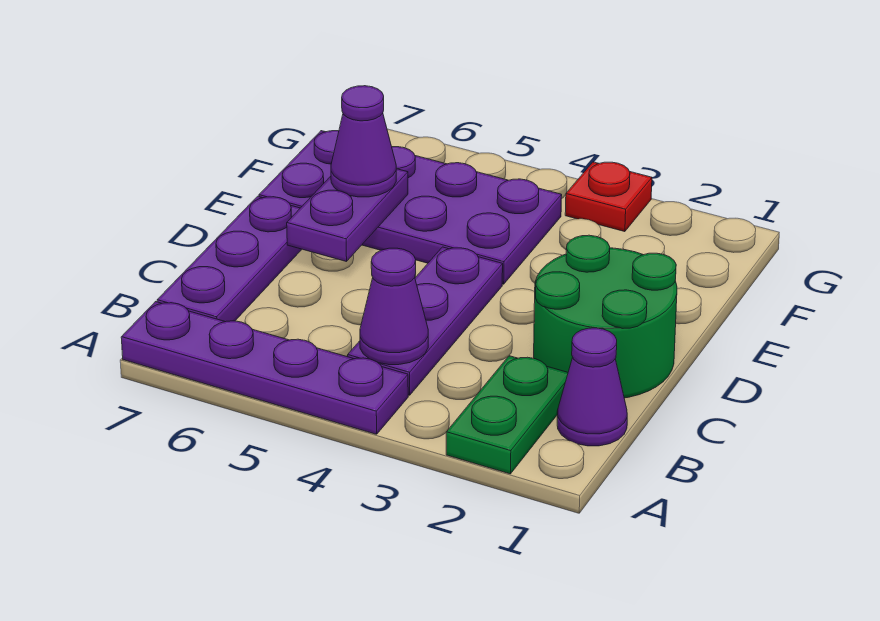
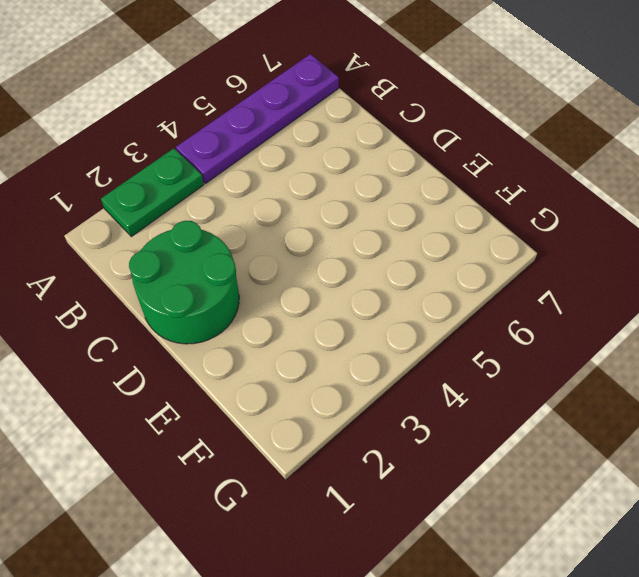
green plate A2:A3 level 1 -> green plate A2:B2 level 1
none -> purple cone B1 level 1
none -> purple plate B4:D4 level 1

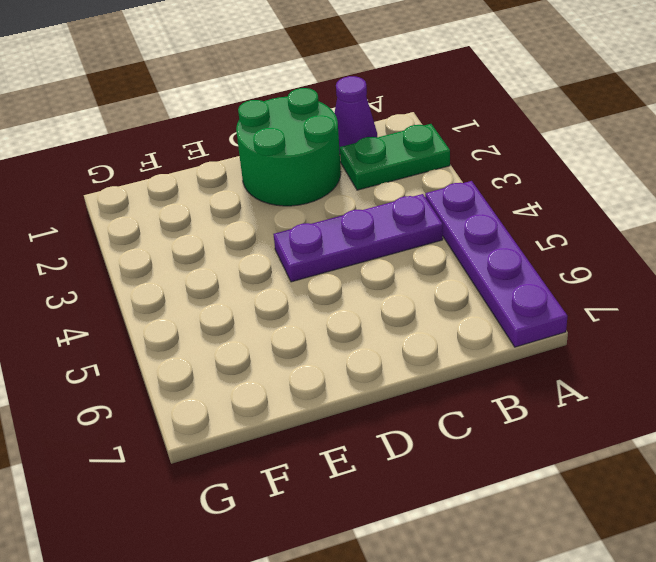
none -> purple plate B7:D7 level 1
none -> purple plate E4:F7 level 1

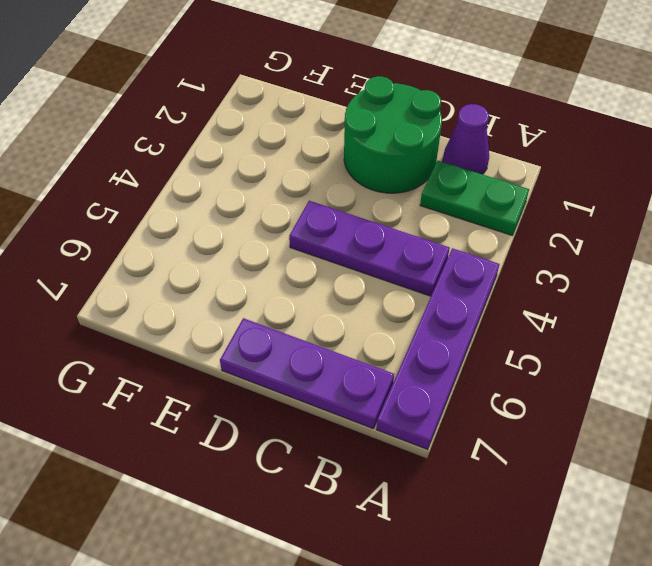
none -> purple plate E4:F7 level 1
none -> red plate G3 level 1

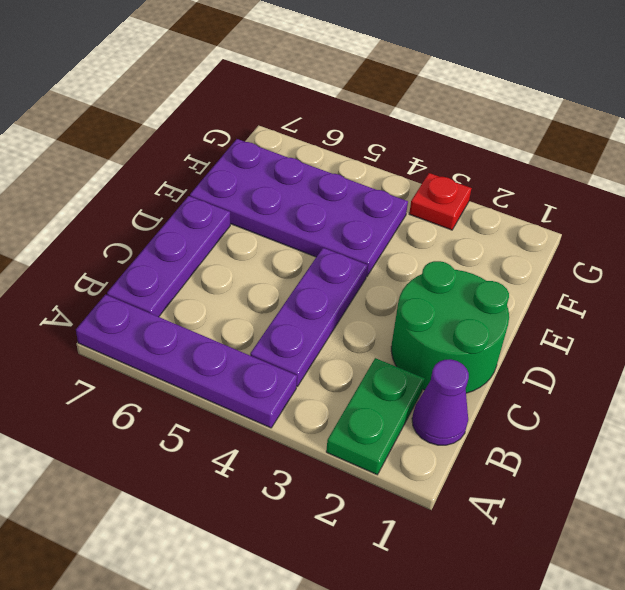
none -> purple cone B4 level 2
none -> purple plate D6:E6 level 2

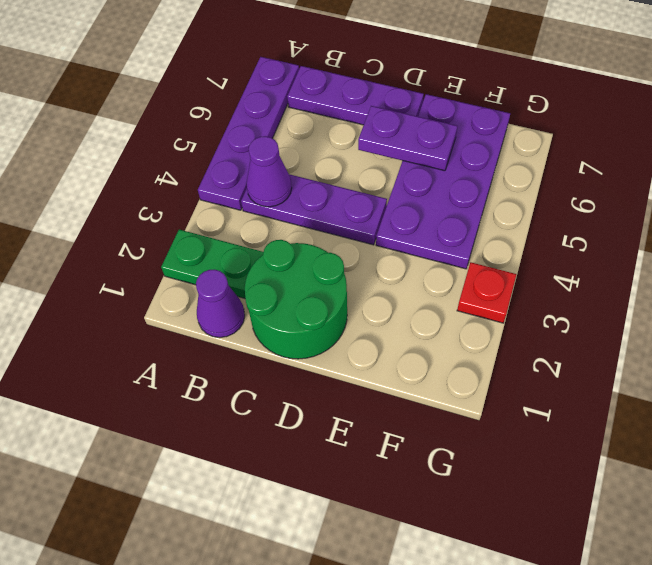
none -> purple cone E6 level 3

